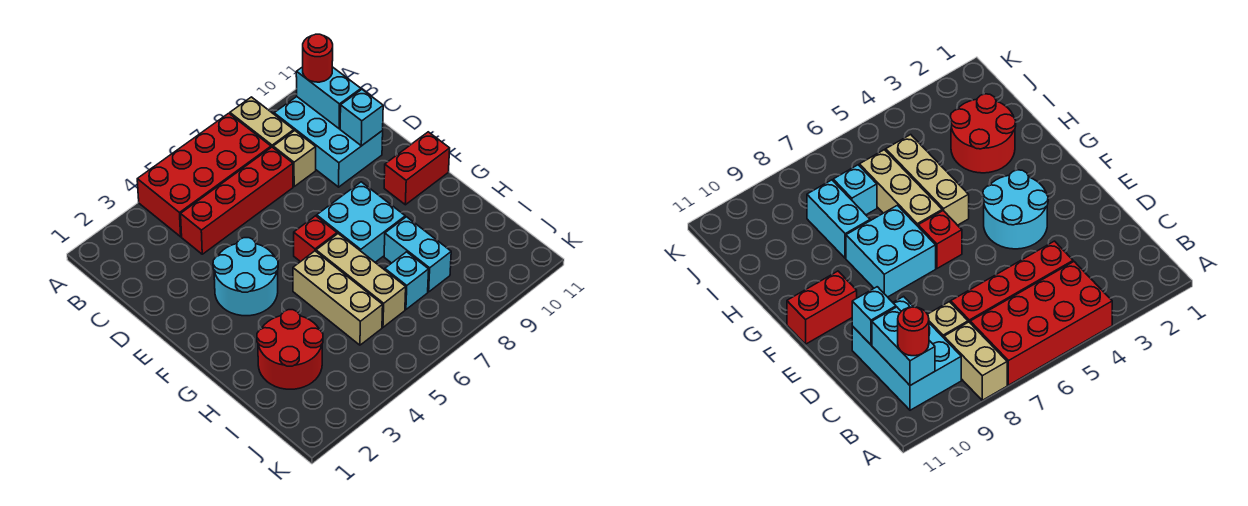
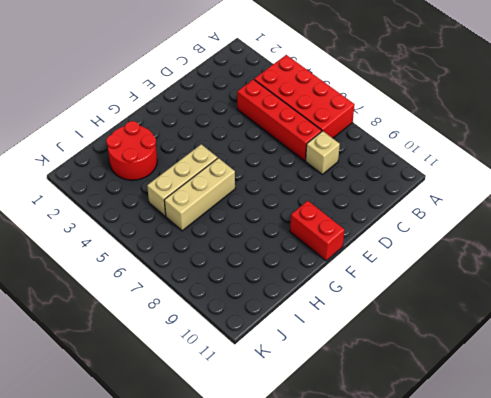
none -> tan brick A8:B8 level 1
none -> cyan brick B9:D10 level 1
none -> cyan round brick E3:F4 level 1

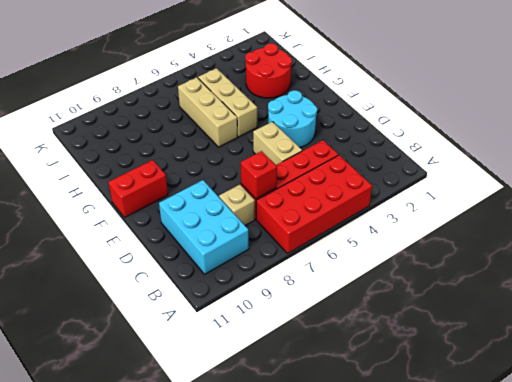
red brick C7 level 2 -> red brick F6 level 1
tan brick D5:E5 level 1 -> tan brick A8:B8 level 1
none -> cyan brick F7:G8 level 1
none -> cyan brick H8:I8 level 1
none -> cyan brick I7 level 1

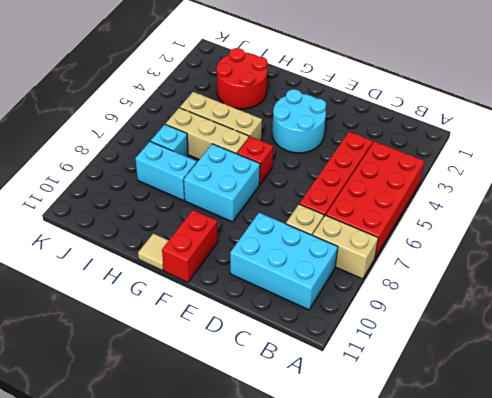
tan tile G11 level 1 -> none
none -> cyan brick B10:C10 level 2
none -> cyan brick D10 level 2
none -> red round brick B10 level 3

